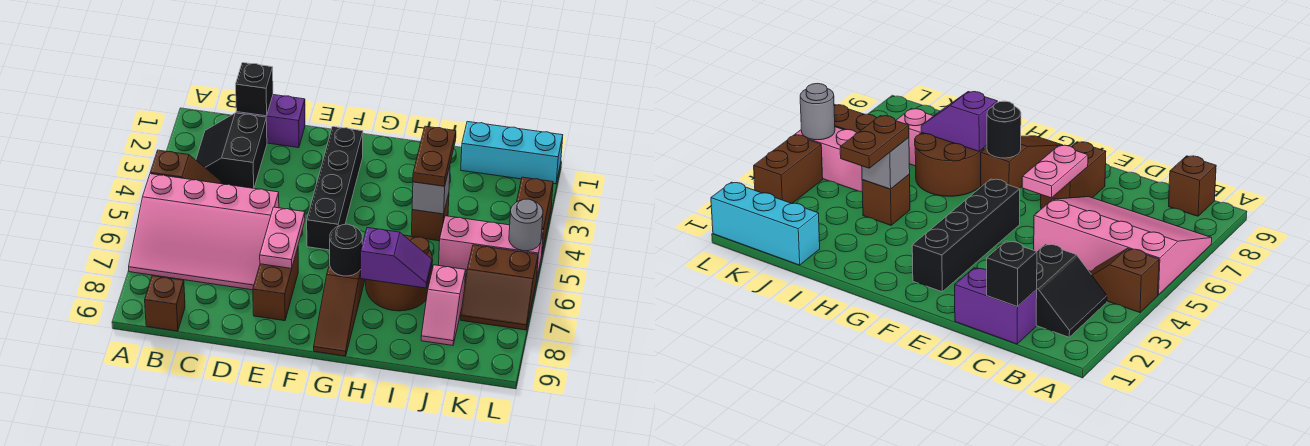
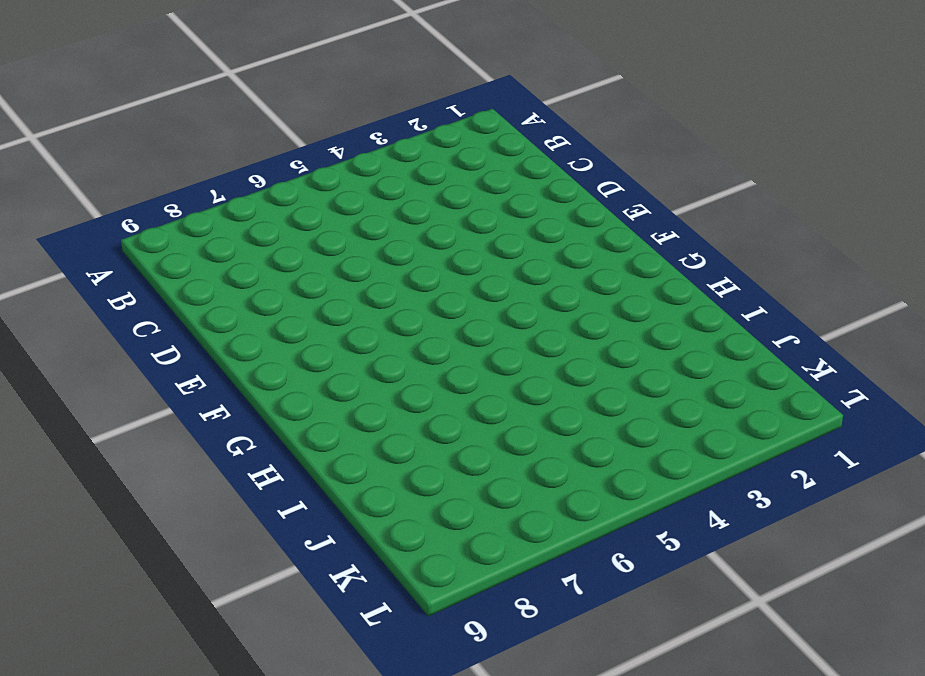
none -> brown slope A4:B4 level 1 top A
none -> pink slope A5:D7 level 1 top 5
none -> black slope B2:C3 level 1 top C

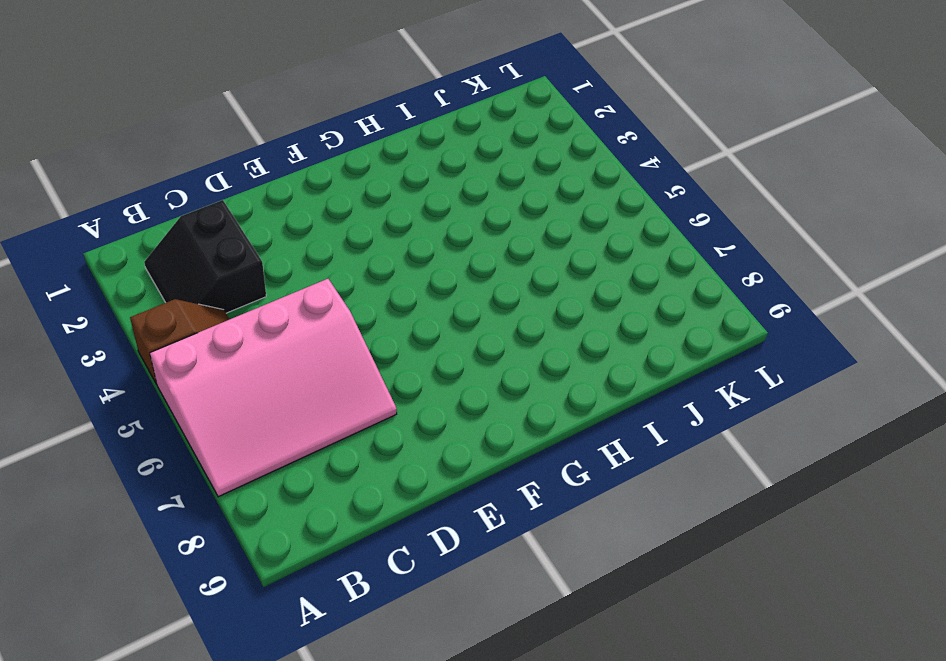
none -> brown brick B9 level 1
none -> purple brick C1:D1 level 1
none -> brown brick E7:E8 level 1

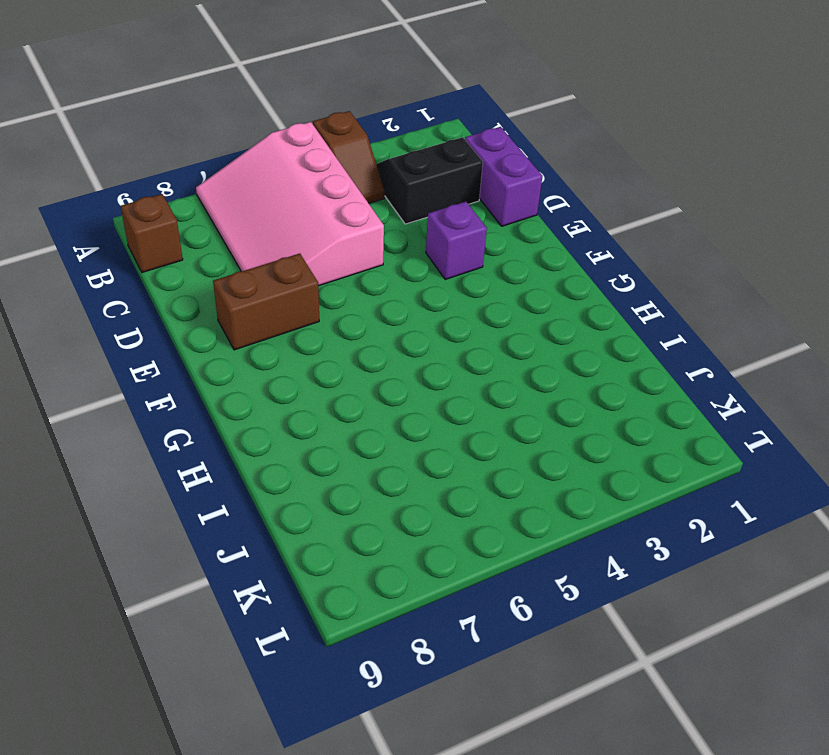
purple brick E3 level 1 -> none
none -> black brick F2:F5 level 1
none -> brown slope G7:G9 level 1 top 7
none -> brown round brick H6:I7 level 1

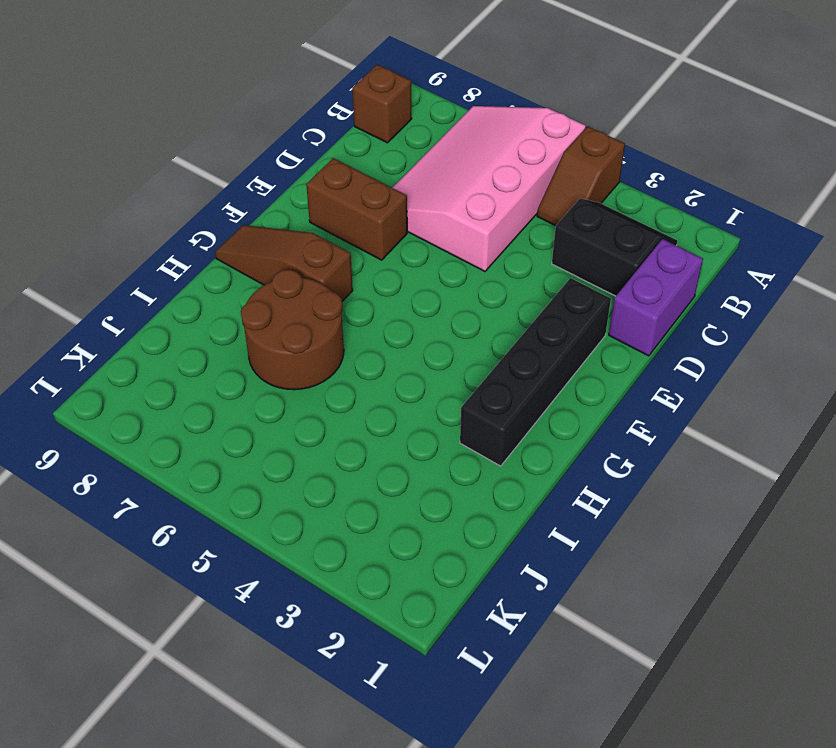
black brick E2:H2 level 1 -> black brick F2:F5 level 1
none -> brown brick I4 level 1
none -> cyan brick J1:L1 level 1
none -> pink brick J5:L5 level 1

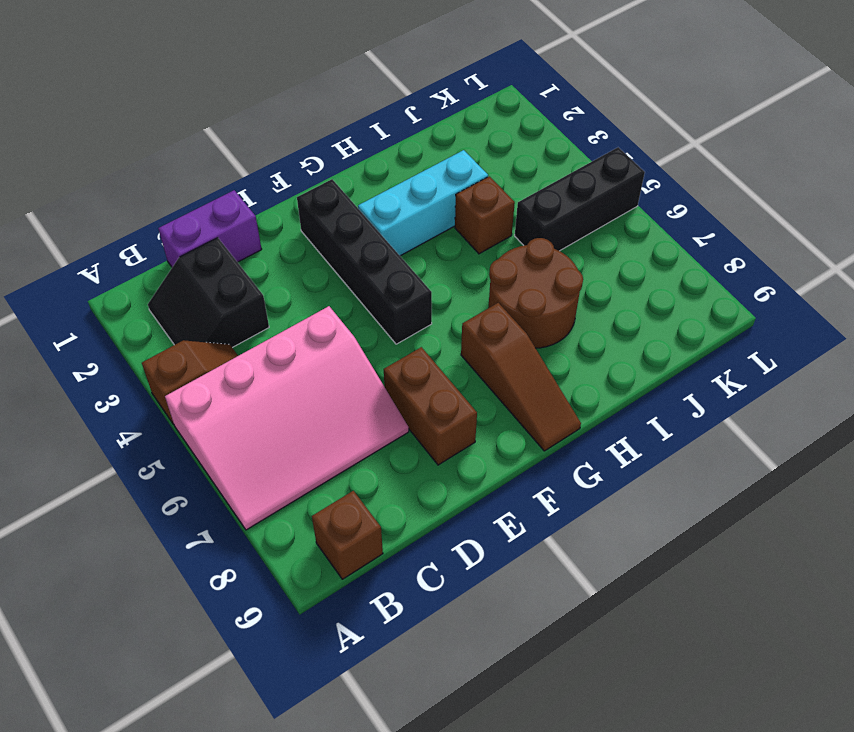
cyan brick G3:I3 level 1 -> cyan brick J1:L1 level 1
black brick J5:L5 level 1 -> pink brick J5:L5 level 1
none -> pink slope J7:J8 level 1 top 7
none -> brown slope K6:L7 level 1 top 6
none -> brown brick L3:L4 level 1

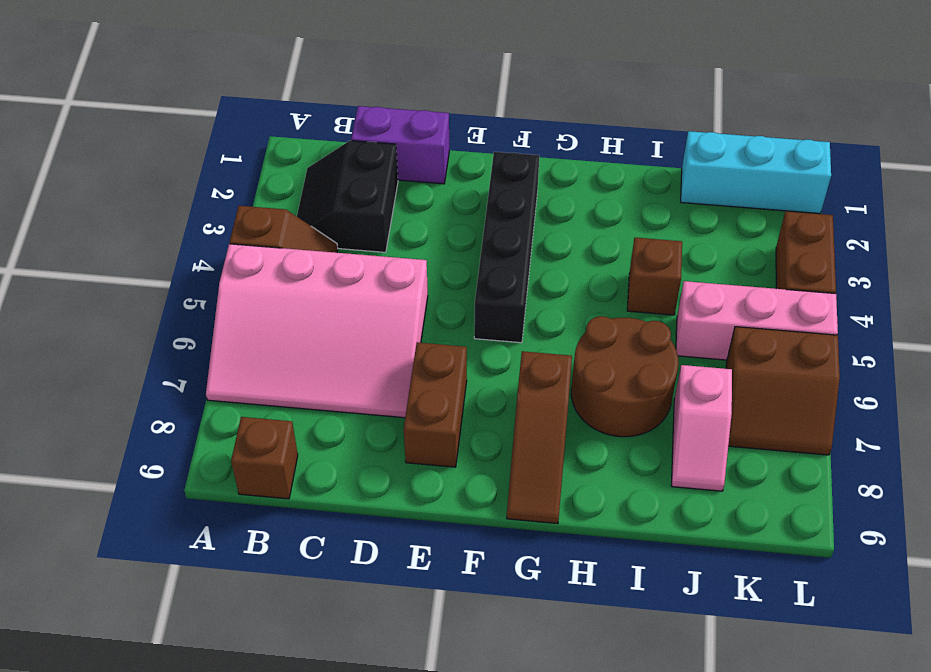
none -> black brick C1 level 2
none -> pink plate E6:E7 level 2
none -> black round brick G7 level 2

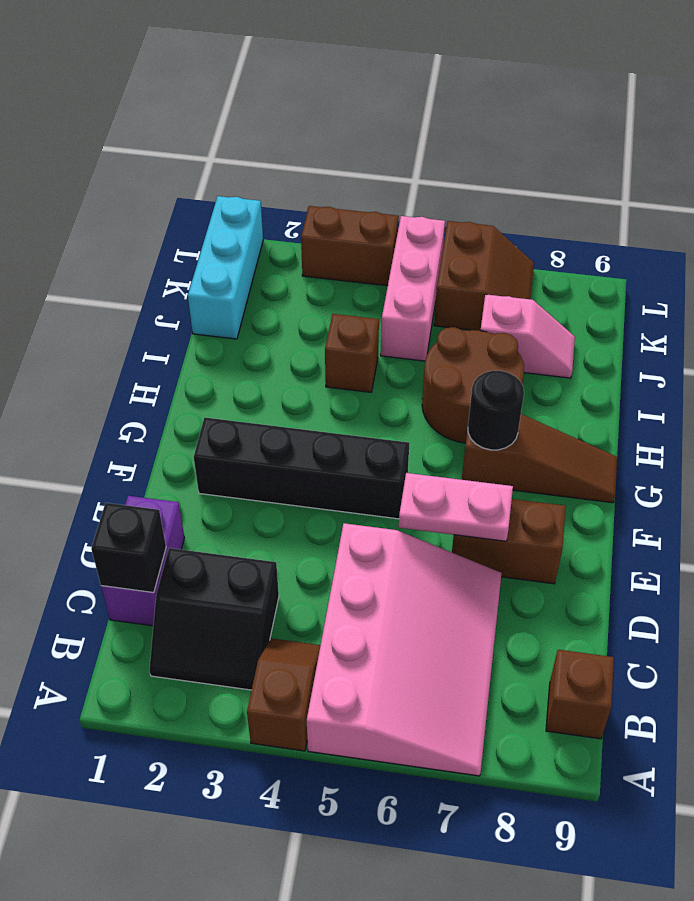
none -> purple slope H7:I7 level 2 top H
none -> grey brick I4 level 2
none -> grey round brick L5 level 2

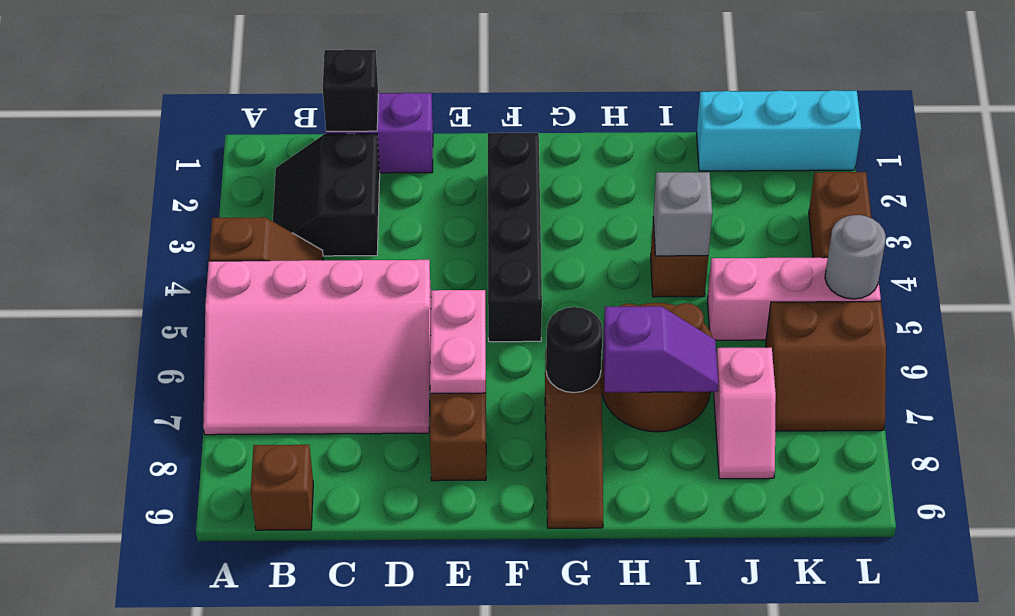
none -> brown plate I3:I4 level 3

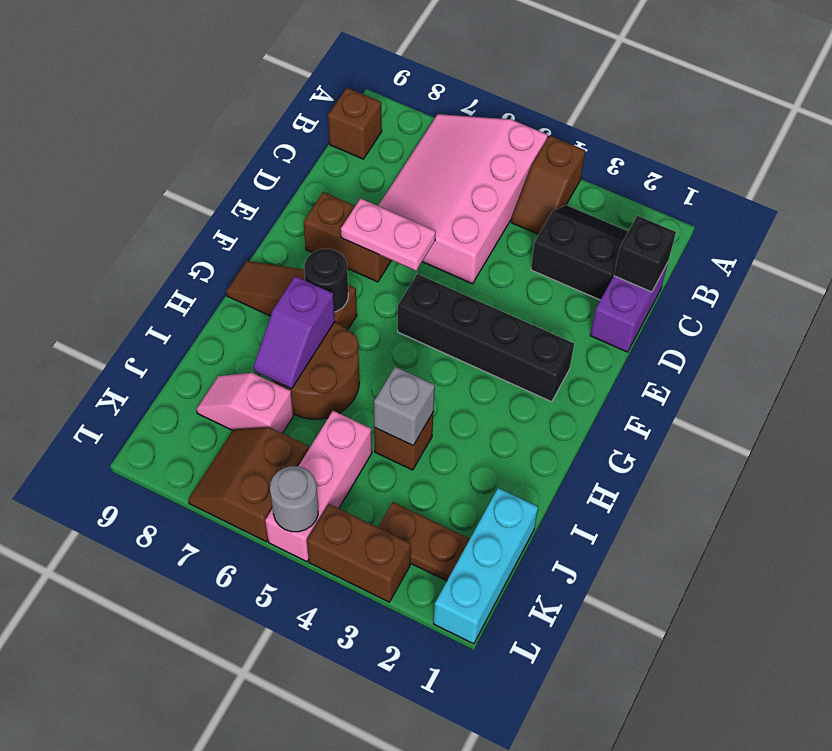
brown plate K2:K3 level 1 -> brown plate I3:I4 level 3

